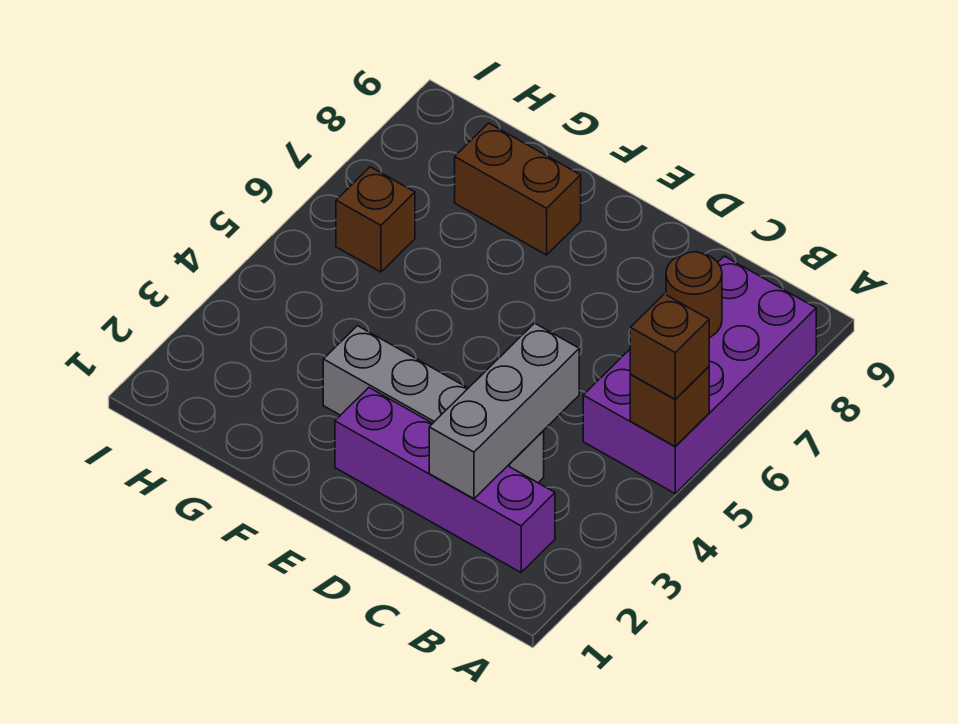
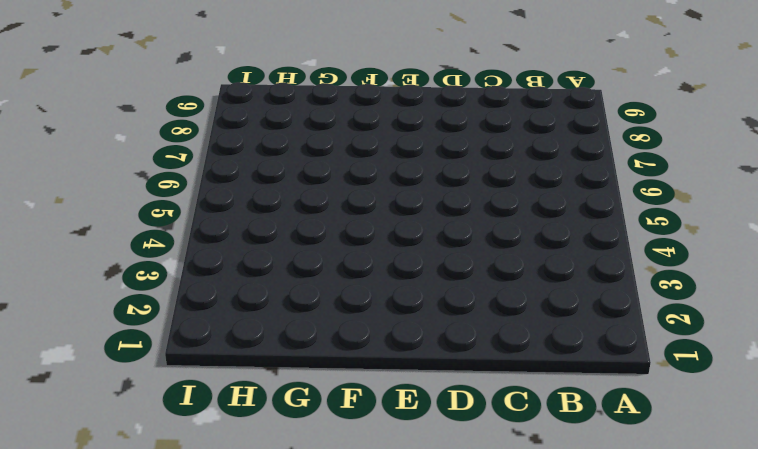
none -> purple brick A5:B8 level 1
none -> purple brick B2:E2 level 1

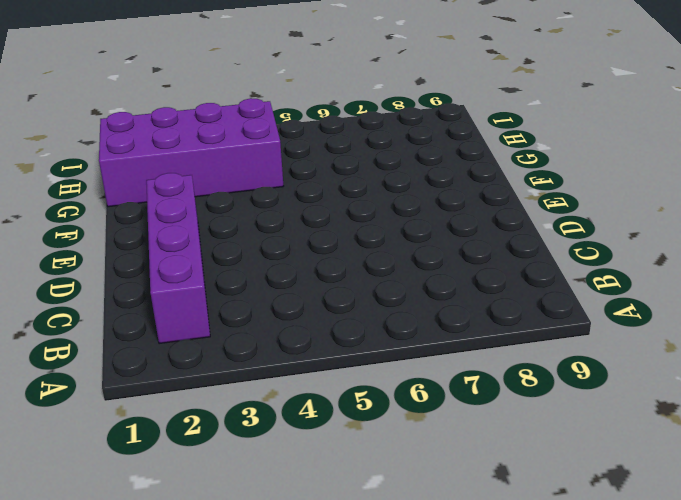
purple brick G1:H4 level 1 -> purple brick A5:B8 level 1
none -> grey brick C3:F3 level 1
none -> brown brick F8:G8 level 1

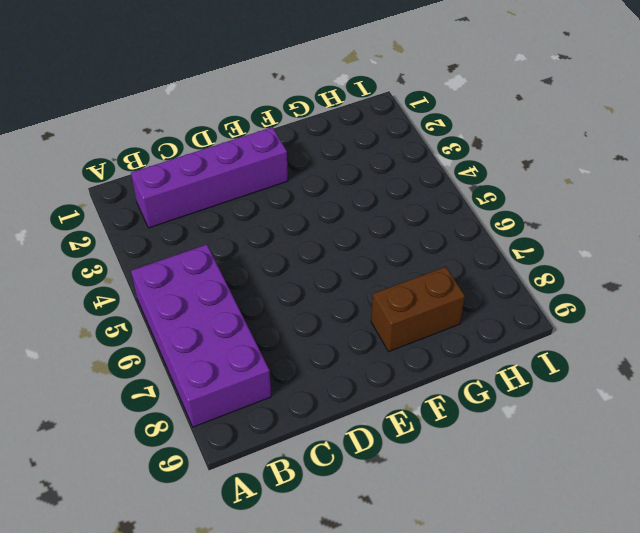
none -> grey brick C3:F3 level 1
none -> brown brick H6 level 1

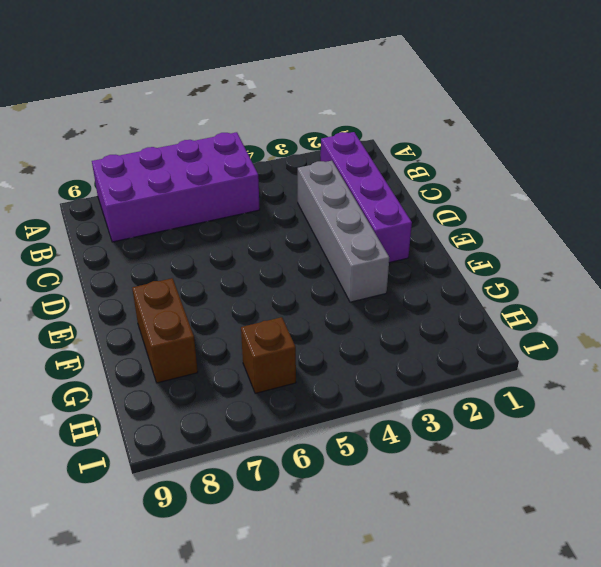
none -> brown brick A5 level 2
none -> brown round brick B7 level 2

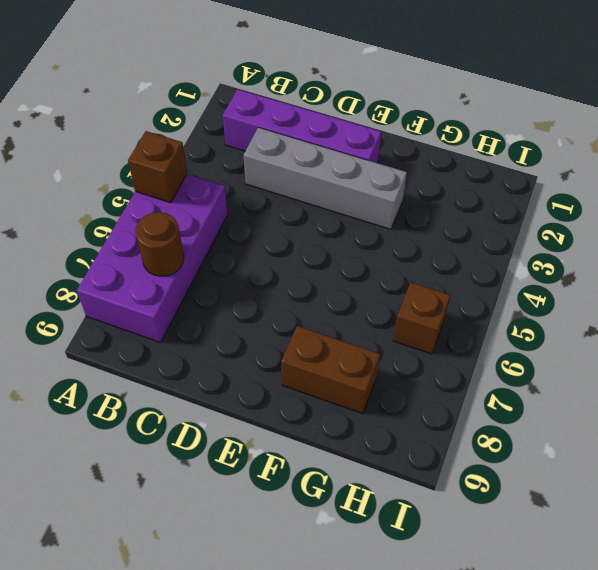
none -> grey brick C2:C4 level 2
none -> brown brick A5 level 3

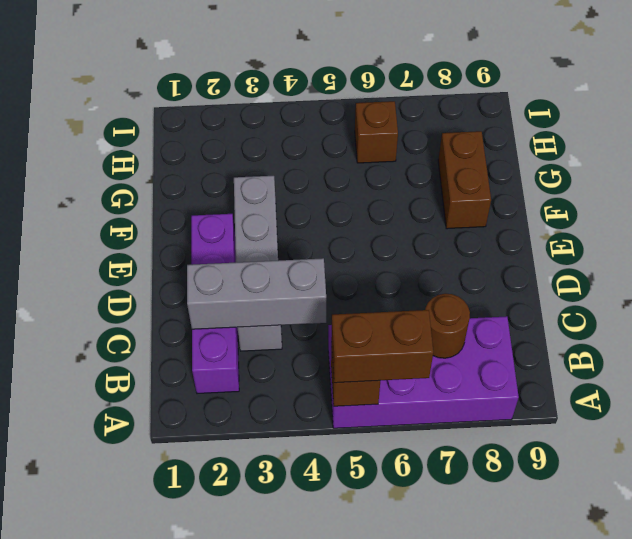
brown brick A5:A6 level 3 -> brown brick A5 level 3

